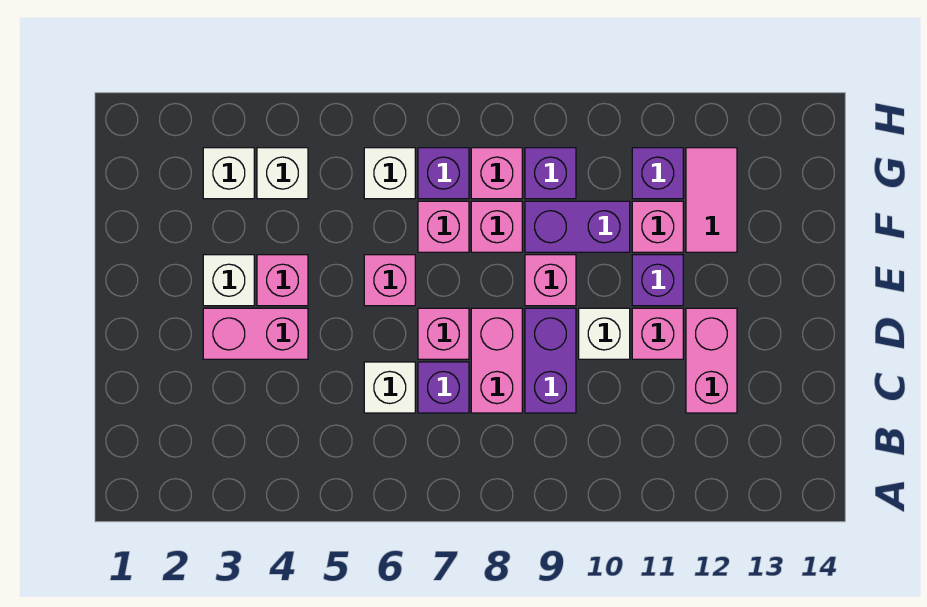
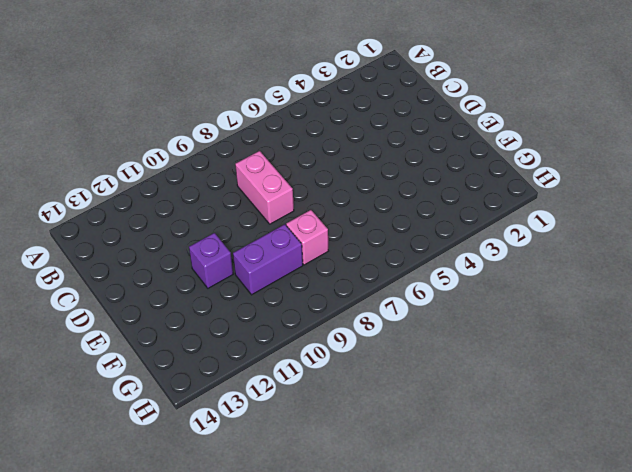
none -> white brick C6 level 1
none -> purple brick C7 level 1
none -> purple brick C9:D9 level 1

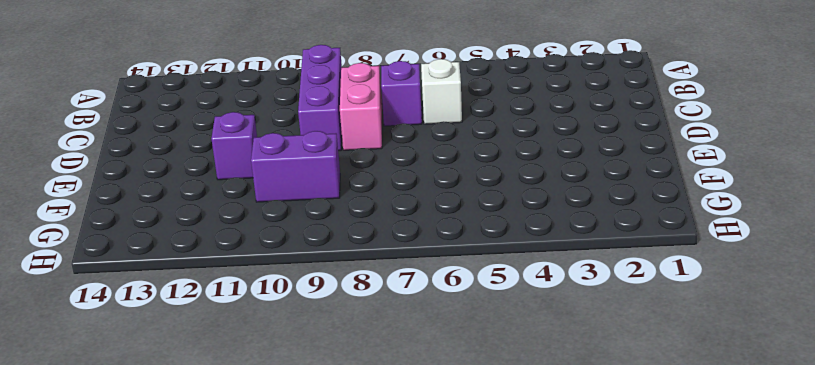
purple brick B9:D9 level 1 -> purple brick C9:D9 level 1
none -> pink brick C12:D12 level 1
none -> pink brick D3:D4 level 1
none -> pink brick D7 level 1

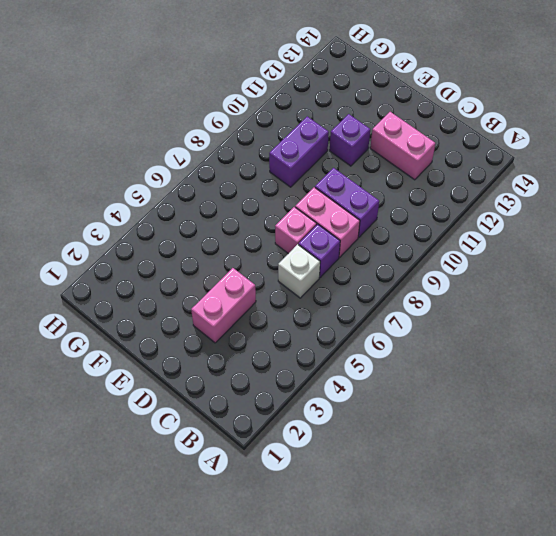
none -> white brick D10 level 1
none -> pink brick D11 level 1
none -> white brick E3 level 1

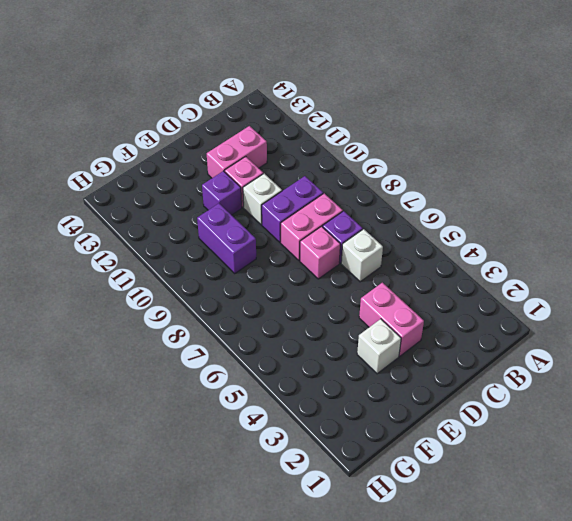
none -> pink brick E4 level 1
none -> pink brick E6 level 1
none -> pink brick E9 level 1

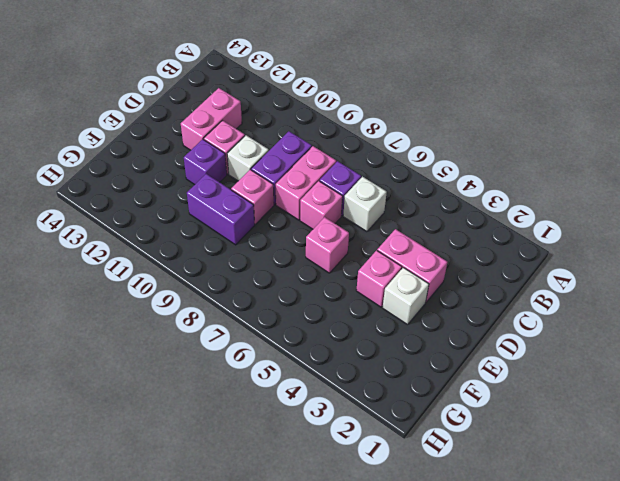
none -> pink brick F7 level 1
none -> pink brick F8 level 1
none -> pink brick F11 level 1

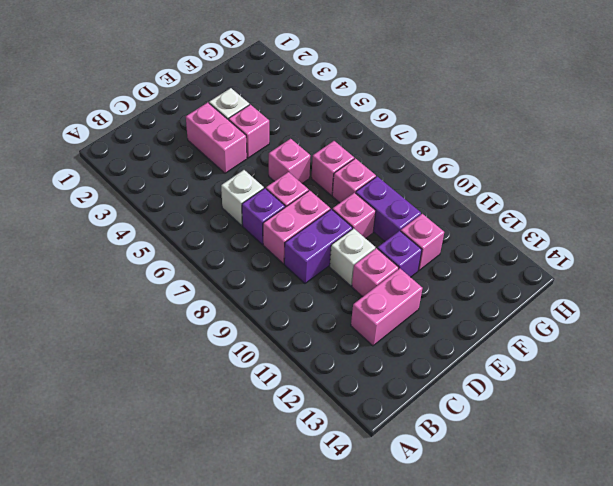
none -> pink tile F12:G12 level 1
none -> white brick G3 level 1
none -> white brick G4 level 1

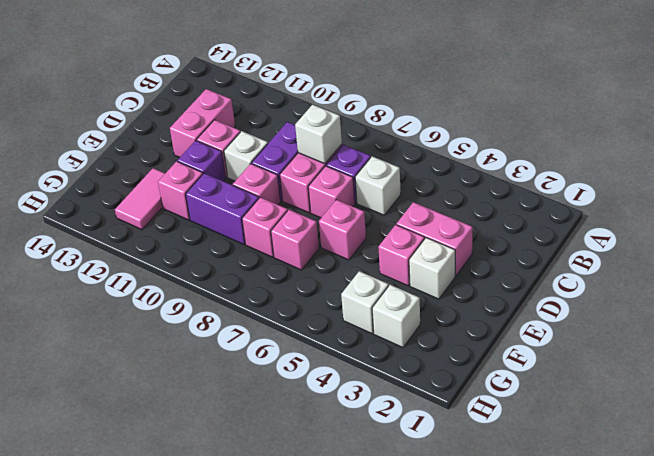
white brick C8 level 2 -> white brick G6 level 1
none -> purple brick G7 level 1
none -> pink brick G8 level 1
none -> purple brick G9 level 1

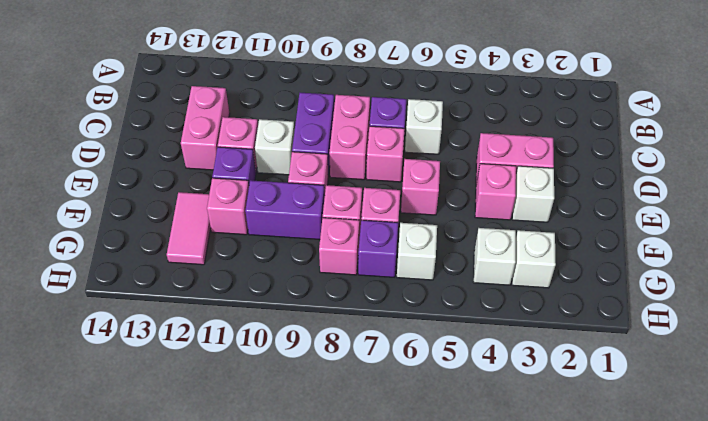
none -> purple brick G9 level 1
none -> purple brick G11 level 1

